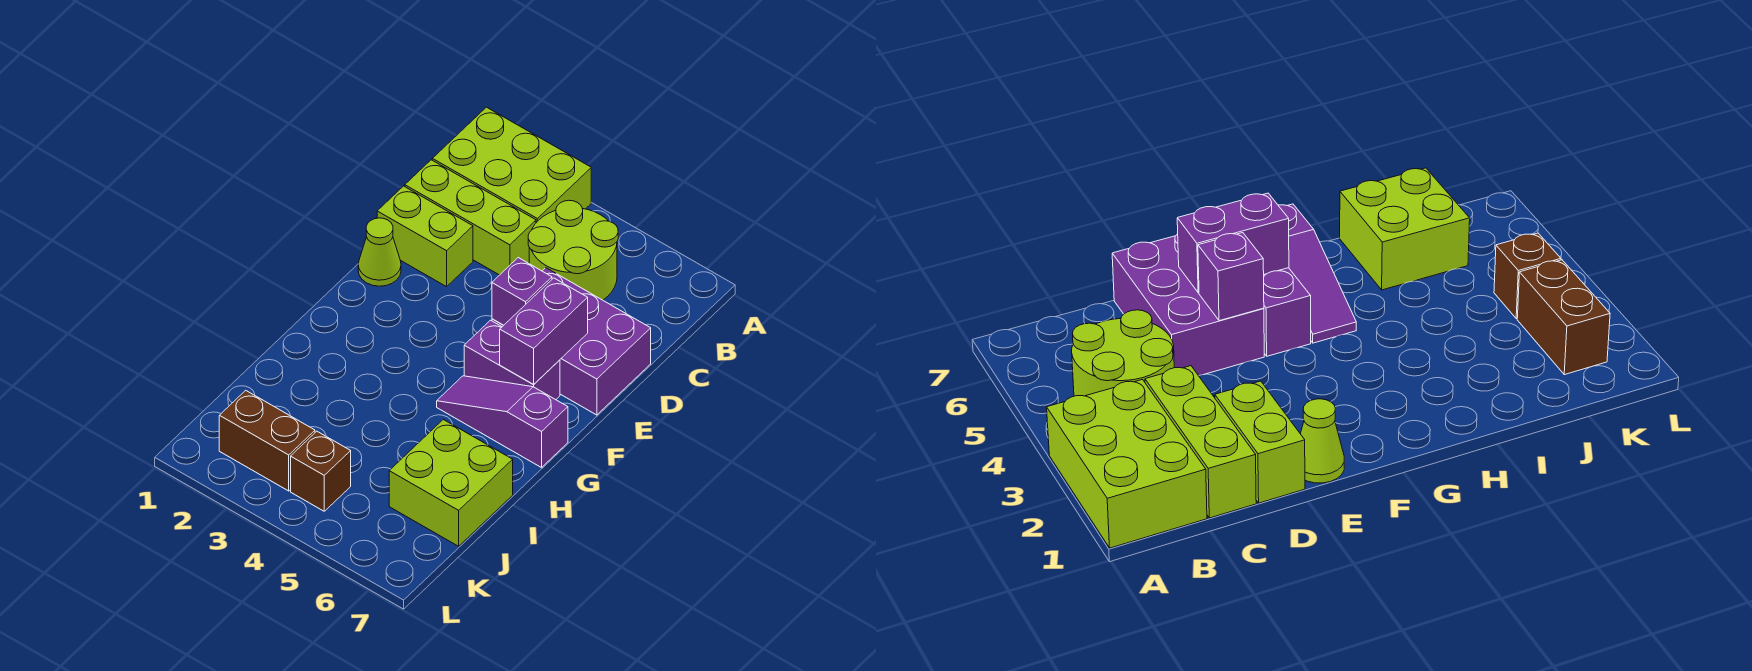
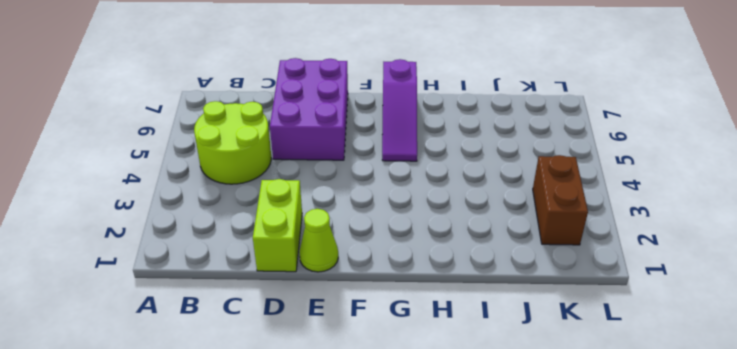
none -> lime brick A1:B3 level 1
none -> lime brick C1:C3 level 1
none -> purple brick F5:F6 level 1

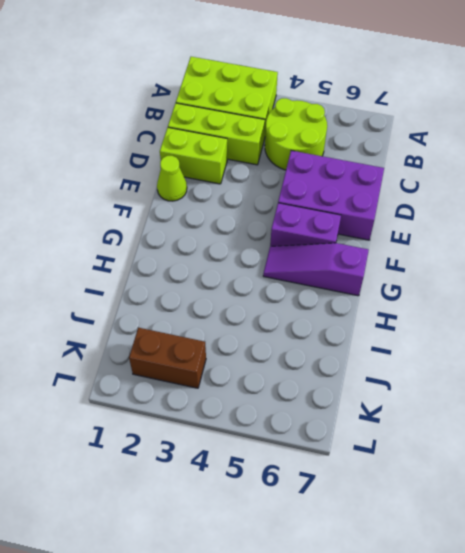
none -> lime brick I6:J7 level 1
none -> brown brick K4 level 1
none -> purple brick E5 level 2

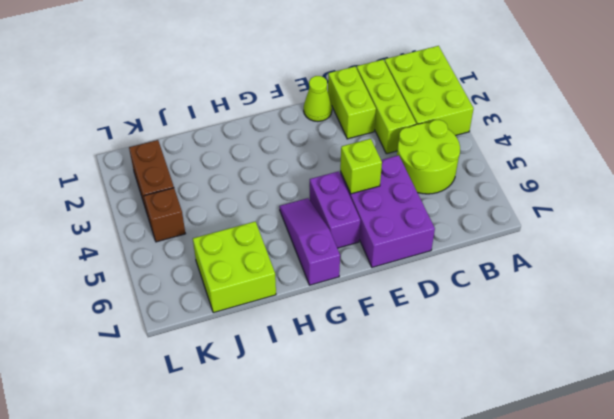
lime brick E5 level 2 -> purple brick E5 level 2
none -> purple brick E6:F6 level 2

